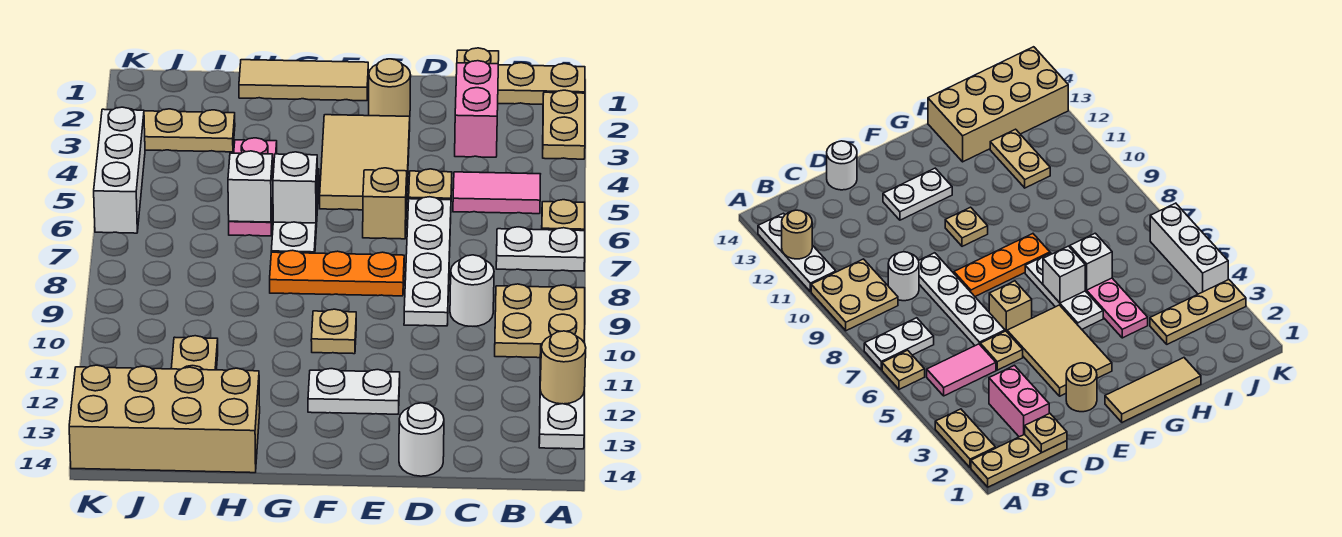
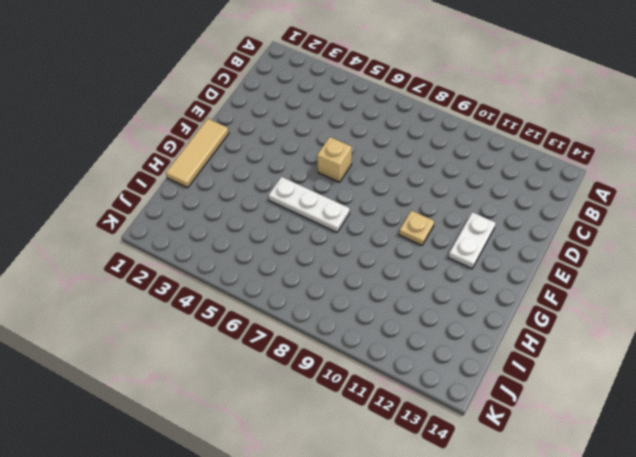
none -> tan plate A1:C1 level 1
none -> tan plate A2:A3 level 1
none -> tan plate A6 level 1

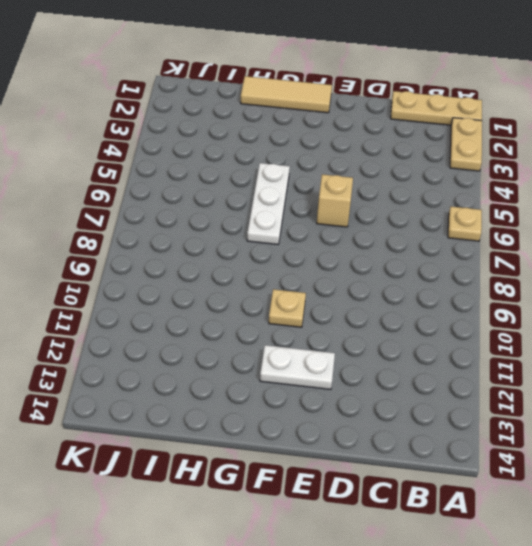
none -> white plate A7:B7 level 1
none -> tan plate A9:B10 level 1
none -> white plate A11:A13 level 1

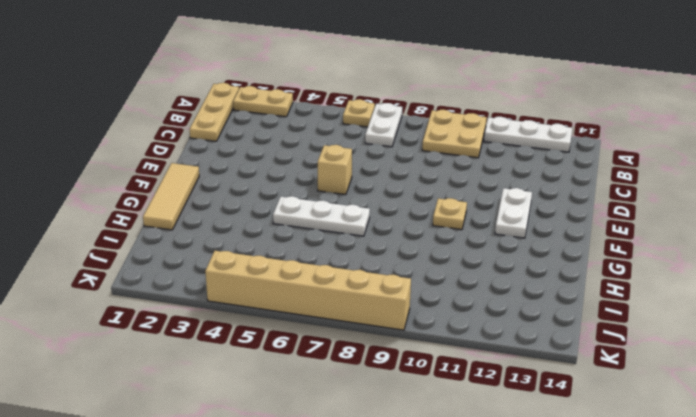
tan brick K4:K9 level 1 -> white brick K4:K6 level 1
none -> pink tile B5:C5 level 1
none -> pink brick C2:C3 level 1
none -> white round brick C9 level 1

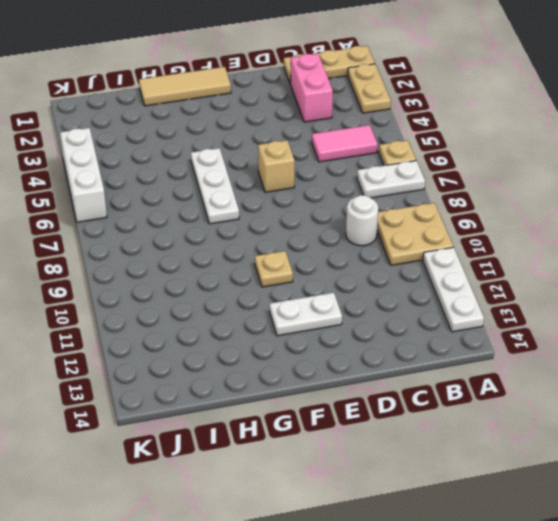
none -> tan plate D5 level 1
none -> white plate D6:D9 level 1
none -> white round brick D14 level 1

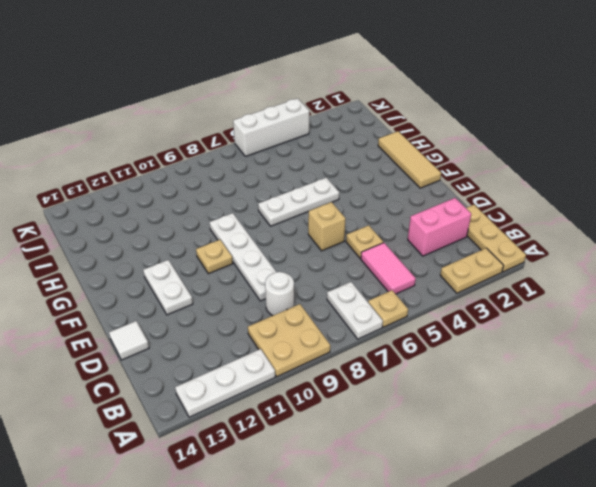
white plate D9:G9 level 1 -> white plate D6:D9 level 1
white tile D14 level 1 -> white round brick D14 level 1
none -> tan round brick E2 level 1
none -> tan tile E3:F5 level 1
none -> orange plate E8:G8 level 1

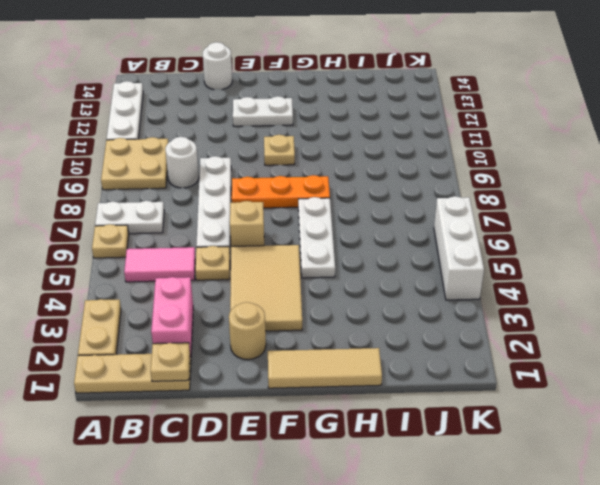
none -> pink plate H4:H6 level 1
none -> tan brick H13:K14 level 1
none -> tan plate I3:K3 level 1

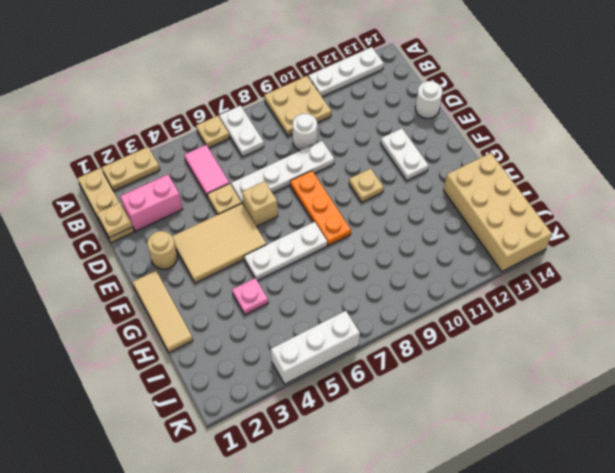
pink plate H4 level 1 -> pink plate H4:H6 level 1
none -> tan plate I3:K3 level 1
none -> tan plate I11:I12 level 1
none -> tan round brick A12 level 2

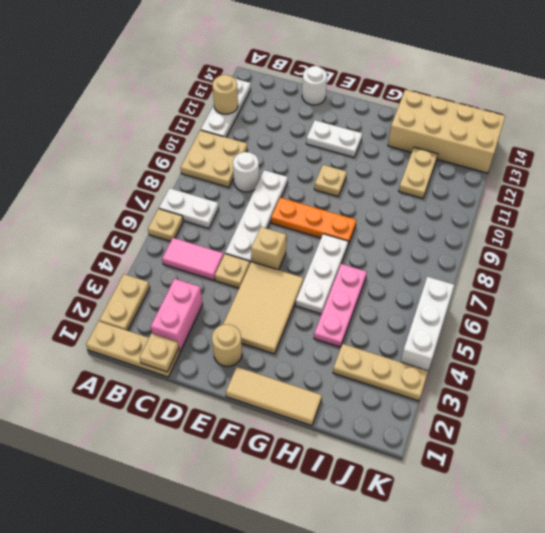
none -> white brick G6 level 2
none -> white brick H6 level 2

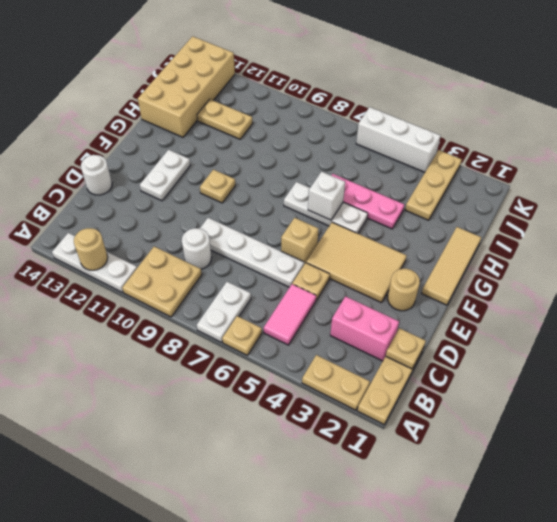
none -> orange plate E8:G8 level 1
none -> white brick H6 level 2

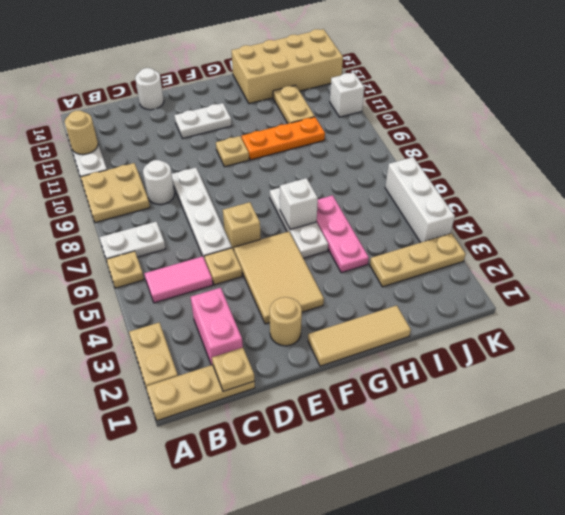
orange plate G10:I10 level 1 -> orange plate E8:G8 level 1
white brick K11 level 1 -> white brick H6 level 2

